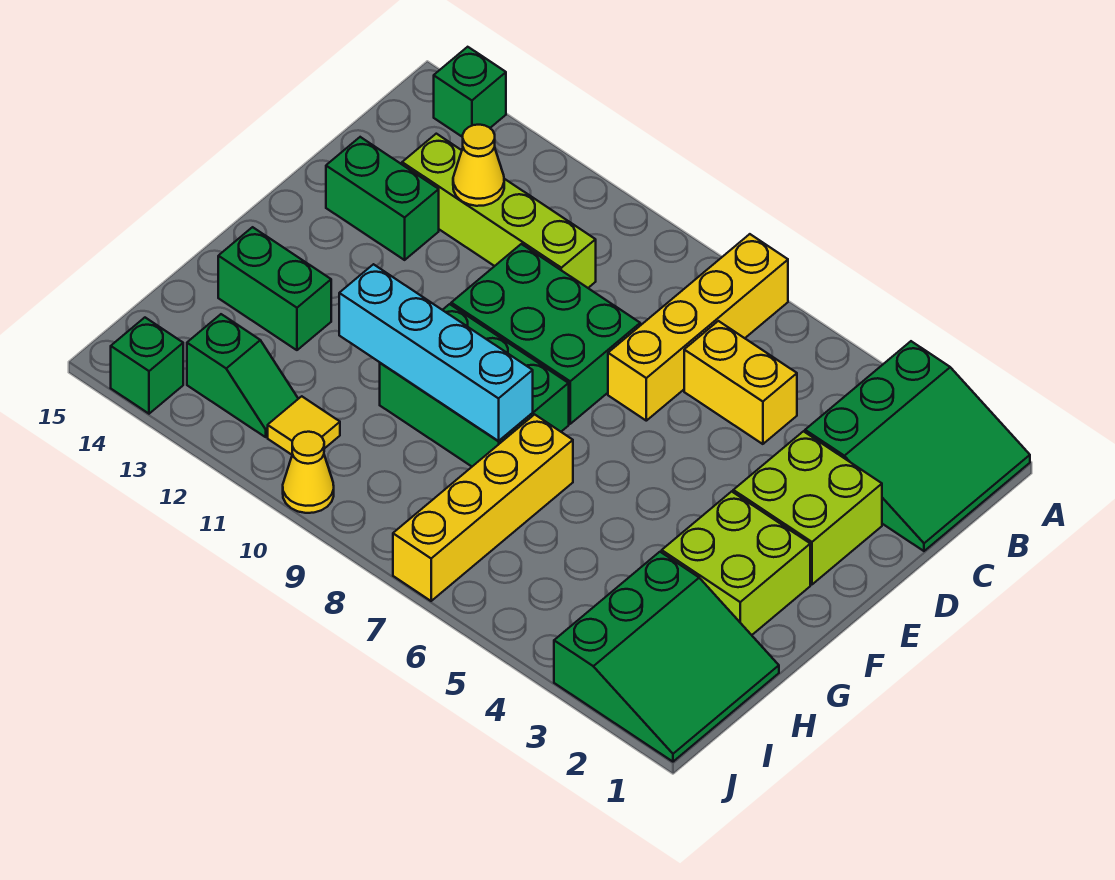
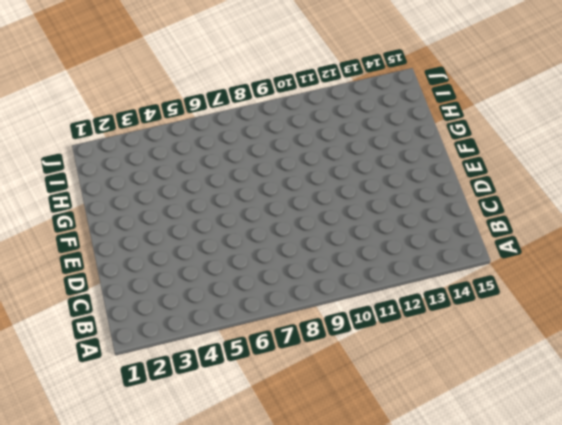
none -> green slope A1:C3 level 1 top 3
none -> yellow brick A7:D7 level 1
none -> green brick A14 level 1

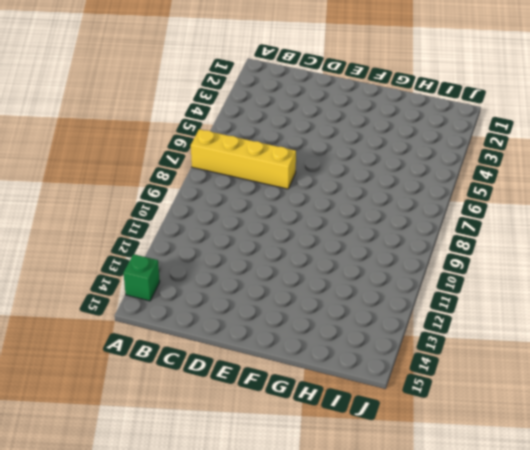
none -> green slope A1:C3 level 1 top 3
none -> yellow brick C5:C6 level 1
none -> lime brick C10:C13 level 1

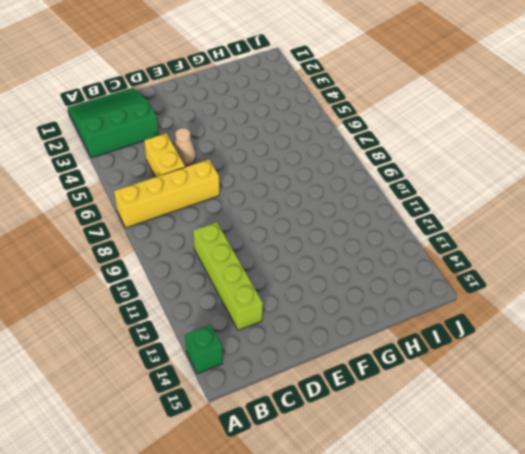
tan cone D5 level 1 -> none
none -> lime brick D2:E3 level 1
none -> green brick D8:E10 level 1
none -> green brick D13:D14 level 1

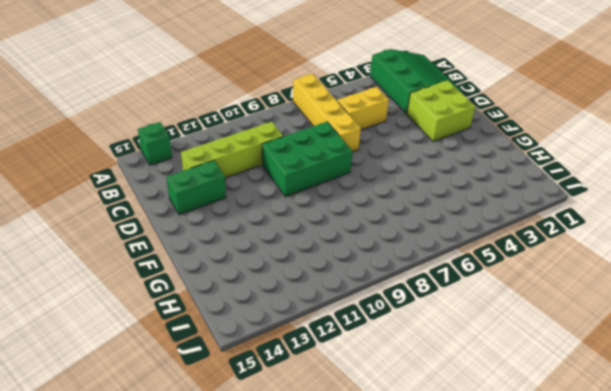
none -> lime brick F2:G3 level 1
none -> green brick F8:G10 level 1
none -> yellow brick G7:J7 level 1

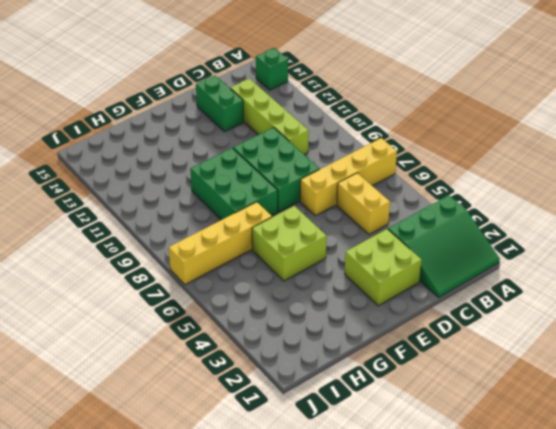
lime brick F5:G6 level 1 -> lime brick F2:G3 level 1
none -> green brick G13:G14 level 1
none -> green slope H1:J3 level 1 top 3
none -> yellow tile I11 level 1

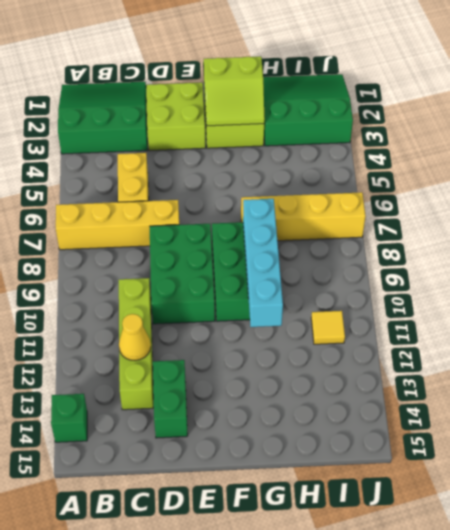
lime slope F2:G3 level 2 top 2 -> none
none -> green brick G13:G14 level 1
none -> green slope I12:I13 level 1 top 13
none -> yellow cone J10 level 1

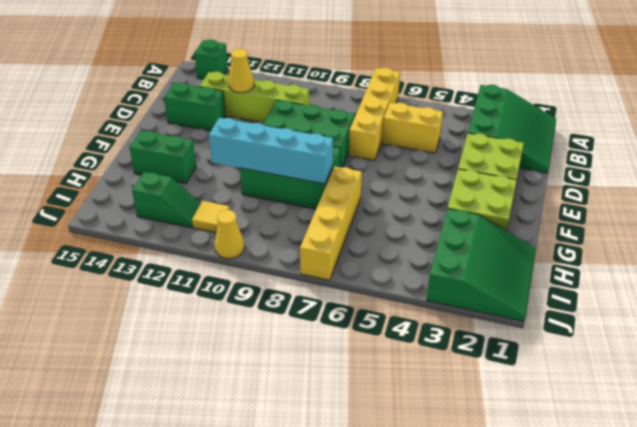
none -> green brick J14 level 1

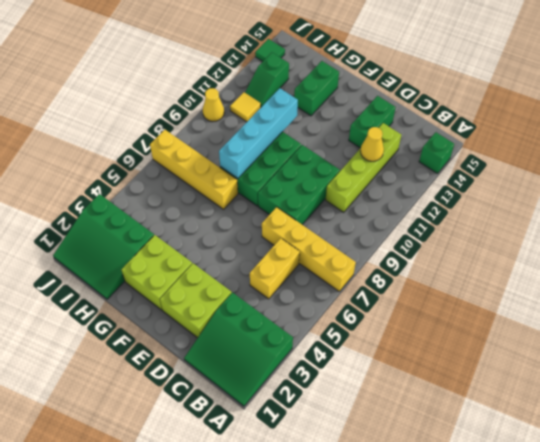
green tile J14 level 1 -> green brick J14 level 1

